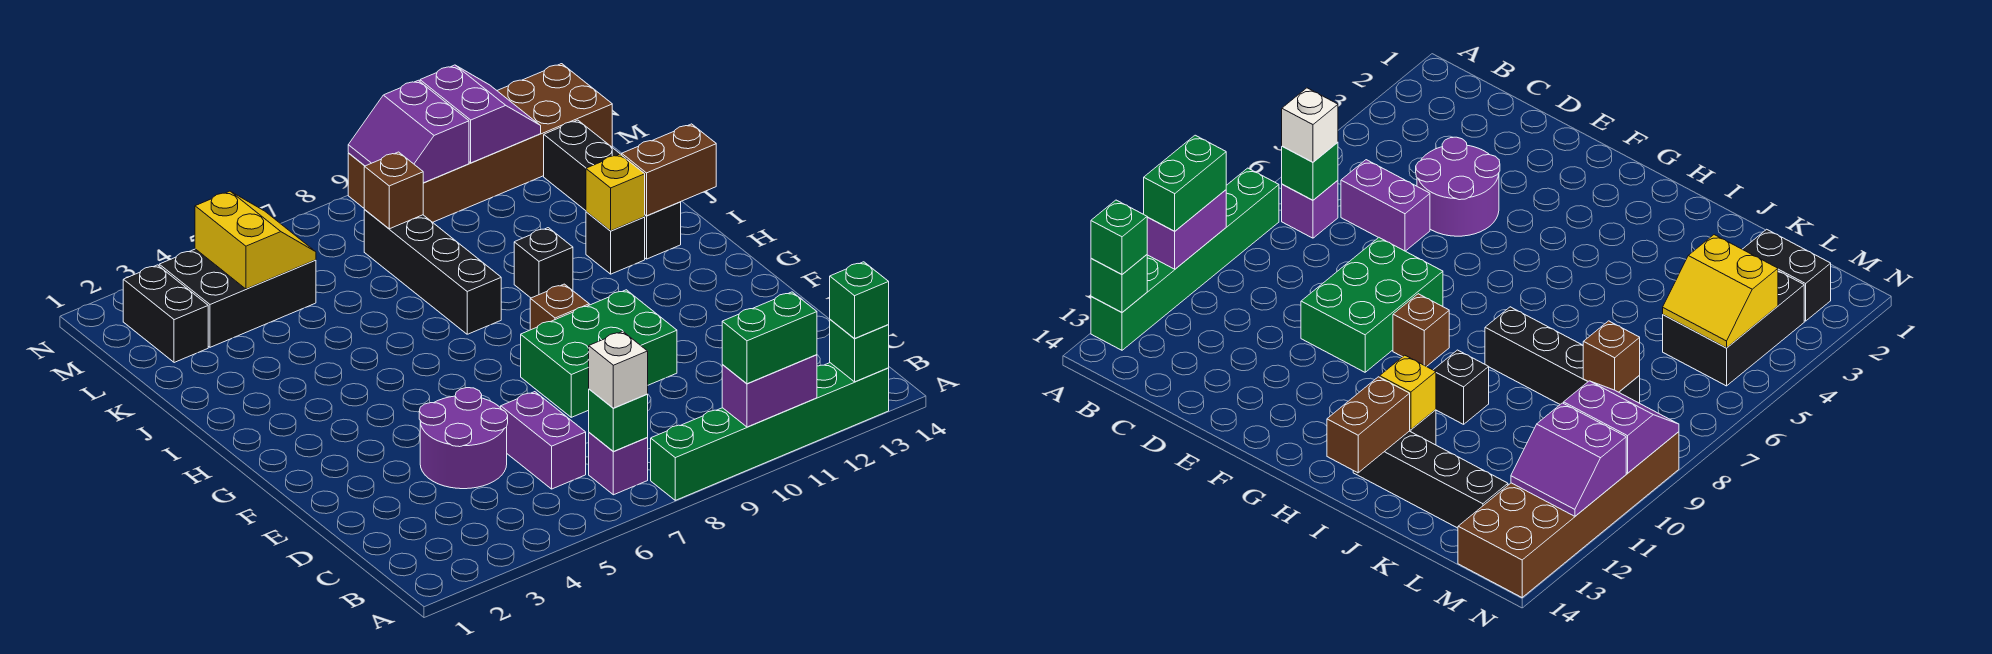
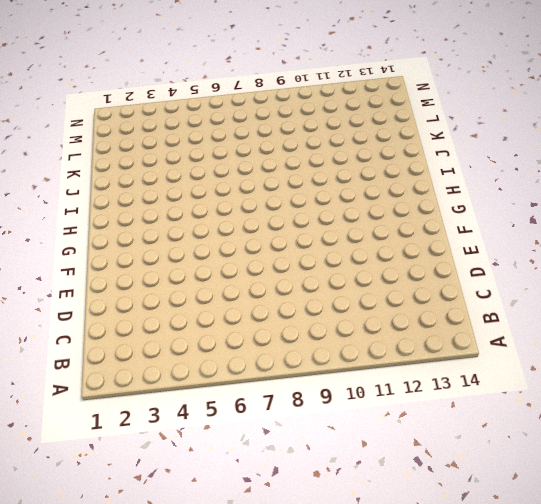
none -> green brick A8:A13 level 1
none -> purple brick B7 level 1
none -> purple brick C6:D6 level 1

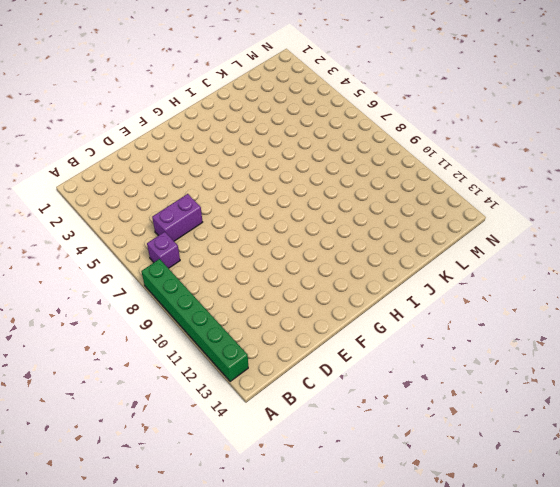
none -> purple round brick D4:E5 level 1
none -> green brick E8:F10 level 1
none -> brown brick G9 level 1

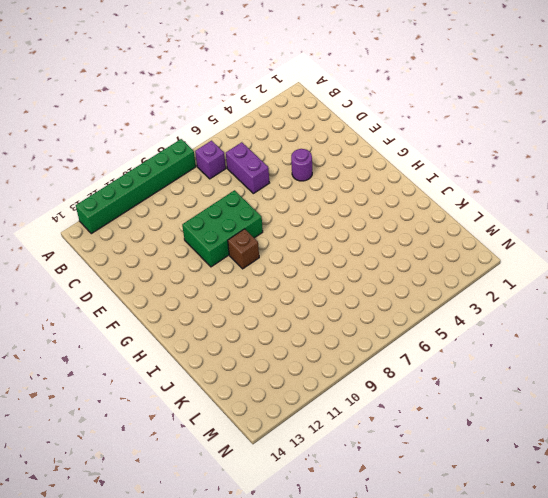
purple round brick E4 level 1 -> purple round brick D4:E5 level 1
none -> black brick I8:L8 level 1
none -> black brick I10 level 1
none -> black brick I12 level 1

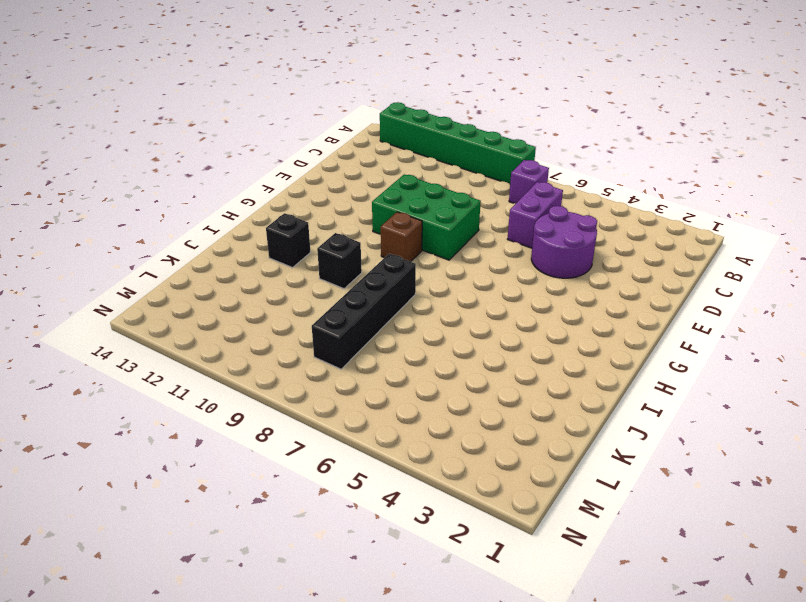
none -> black brick I13:L13 level 1
none -> black brick L2:M2 level 1
none -> black brick L3:M5 level 1

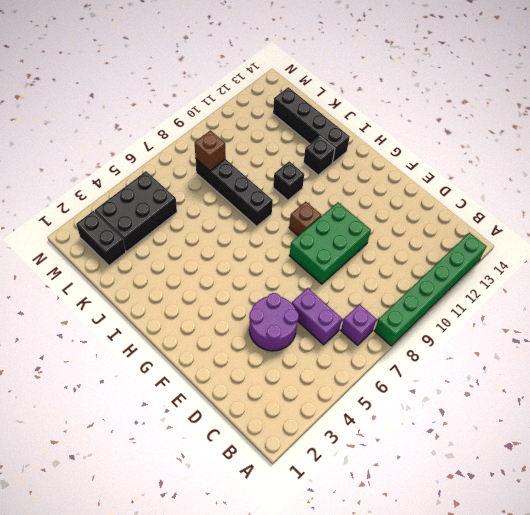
none -> brown brick M9:N14 level 1
none -> purple brick A10:A11 level 2
none -> green brick A13 level 2

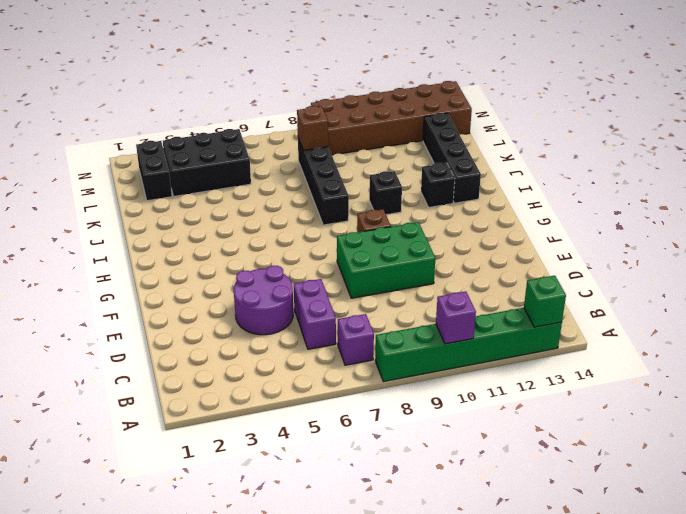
purple brick A10 level 2 -> purple brick A10:A11 level 2
none -> green brick B7 level 2
none -> yellow brick I12 level 2
none -> brown brick I13:I14 level 2

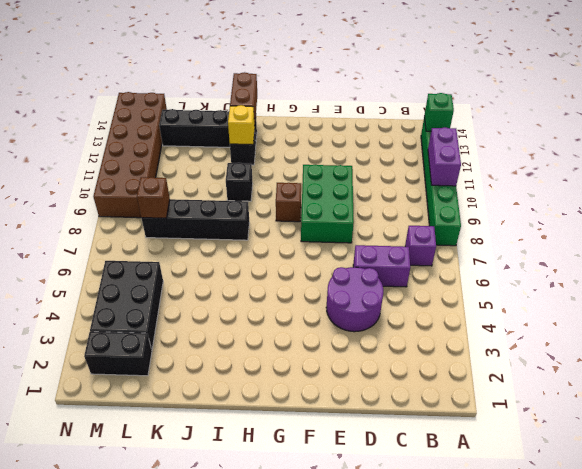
none -> green brick B7 level 2
none -> yellow slope L4:M5 level 2 top 4
none -> purple slope M9:N10 level 2 top 10

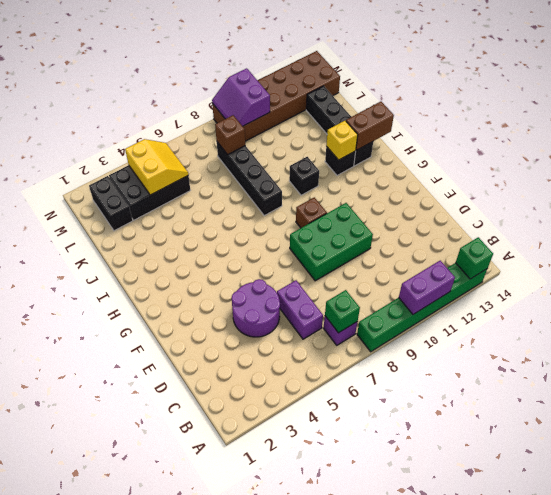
none -> purple slope M11:N12 level 2 top 11
none -> green brick A10:A11 level 3
none -> green brick A13 level 3

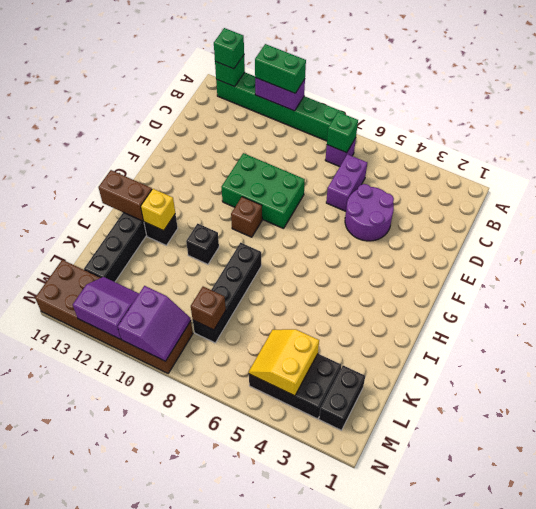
purple slope M11:N12 level 2 top N -> purple slope M11:N12 level 2 top 11
none -> white brick B7 level 3

